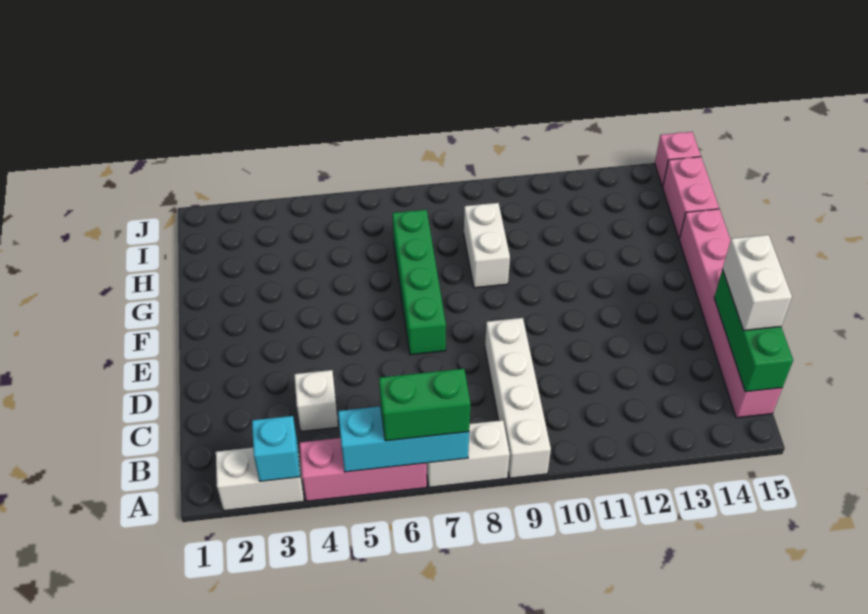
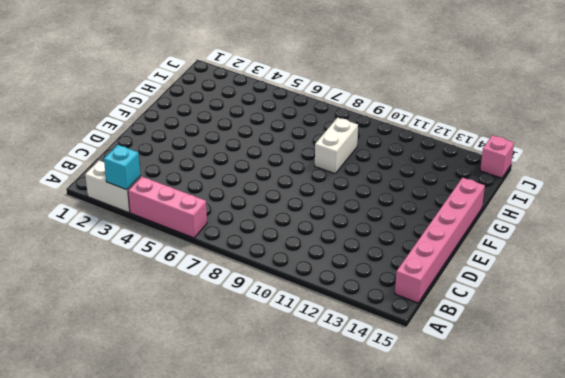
none -> white brick A7:A8 level 1
none -> white brick A9:D9 level 1
none -> white brick C4 level 1

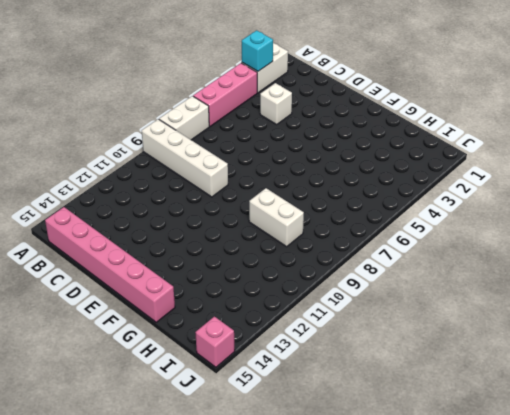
none -> green brick E7:H7 level 1
none -> pink brick H15:I15 level 1
none -> cyan brick A5:A7 level 2

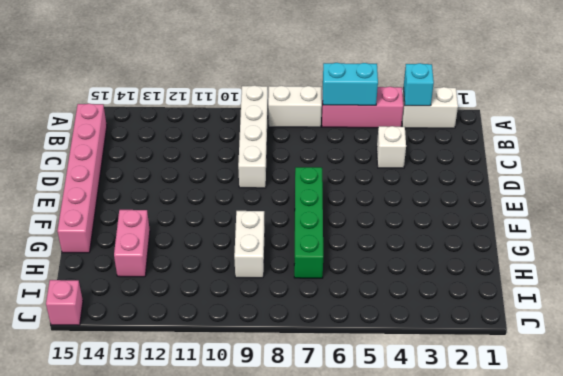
cyan brick A5:A6 level 2 -> cyan brick A5:A7 level 2
pink brick G13:H13 level 1 -> pink brick H15:I15 level 1
none -> green brick B15:D15 level 2
none -> green brick A6:A7 level 3
none -> white brick C15:D15 level 3

